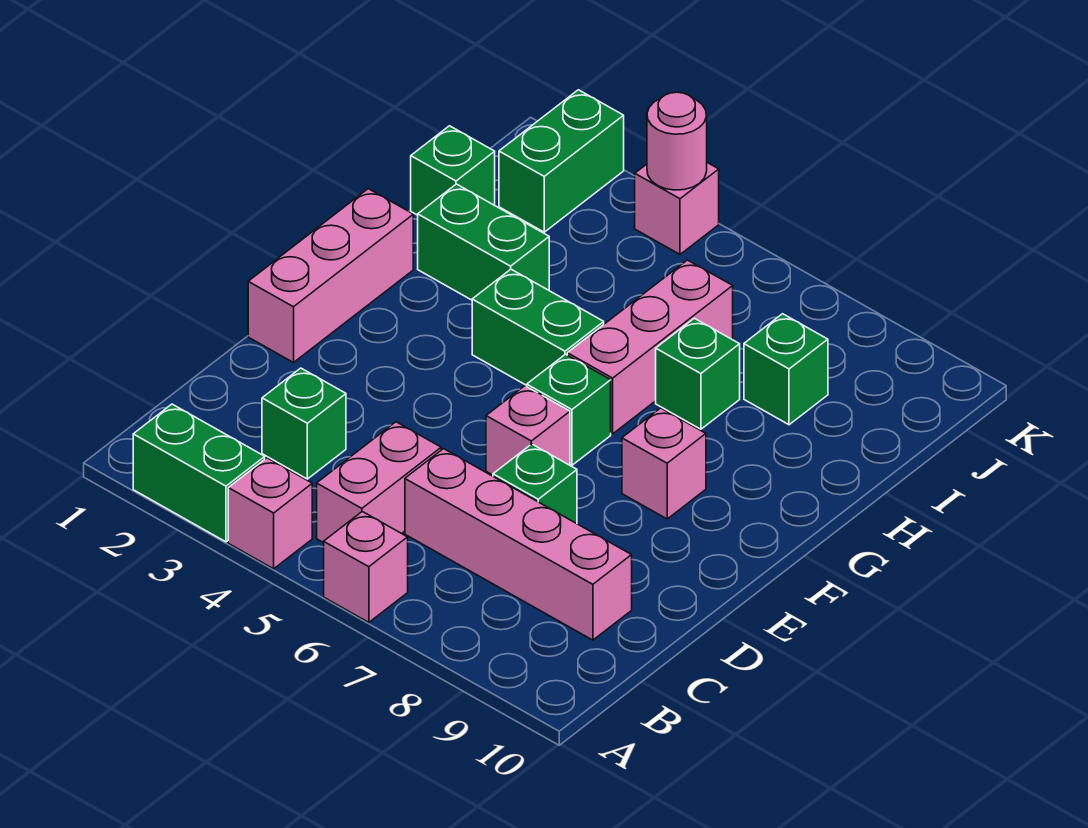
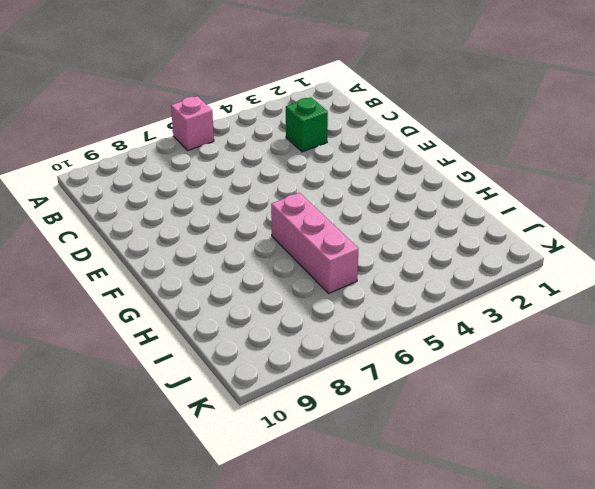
none -> green brick A2:A3 level 1
none -> pink brick A4 level 1
none -> pink brick B5:C5 level 1

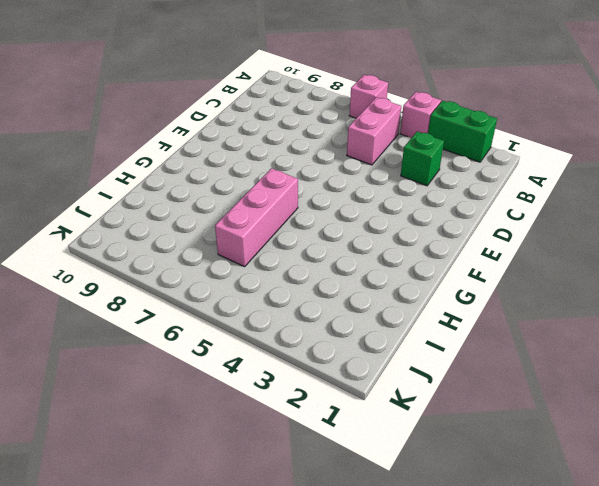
none -> pink brick C6:C9 level 1
none -> green brick D7 level 1
none -> pink brick E1:G1 level 1

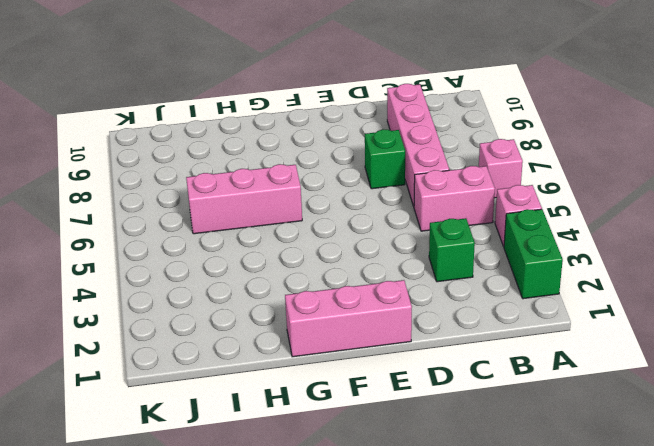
none -> pink brick E6 level 1
none -> green brick F6 level 1
none -> pink brick F8 level 1

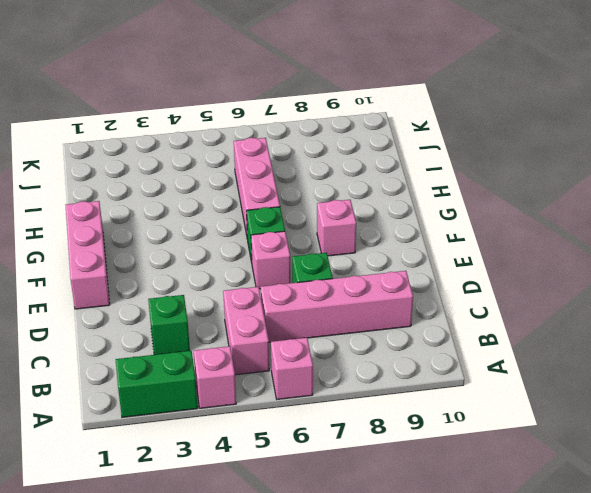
none -> green brick G4:G5 level 1
none -> green brick H2:H3 level 1
none -> green brick H7 level 1

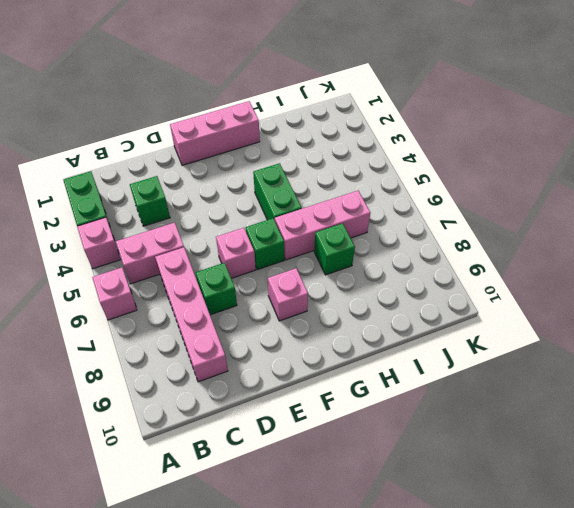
none -> green brick H2:H3 level 1
none -> green brick I1 level 1
none -> green brick I8 level 1

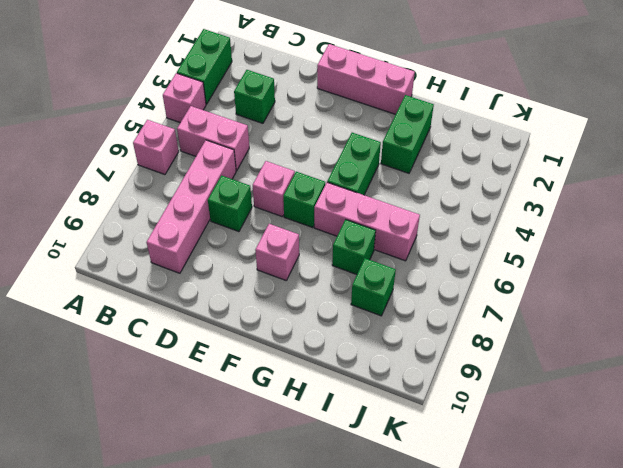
none -> green brick I1 level 1
none -> green brick J2:K2 level 1
none -> pink brick K4 level 1

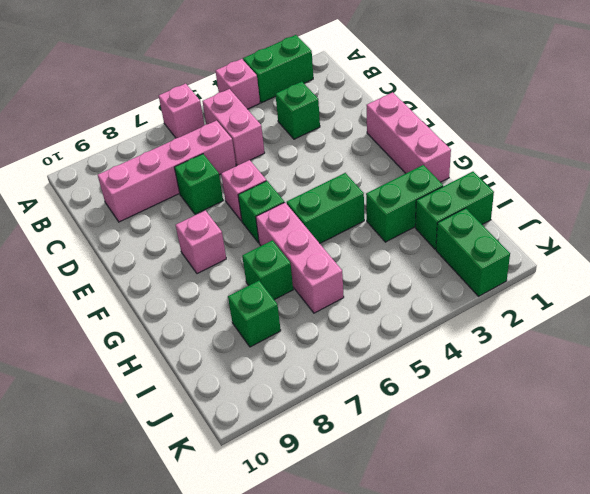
green brick I1:I2 level 1 -> green brick I1 level 1
none -> pink brick K4 level 1
none -> pink round brick K4 level 2

